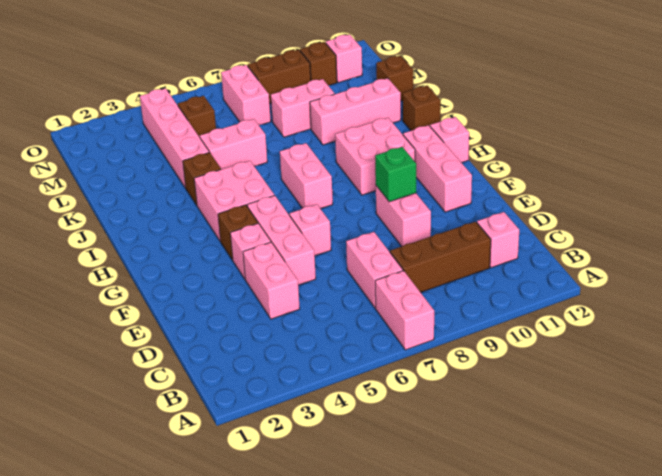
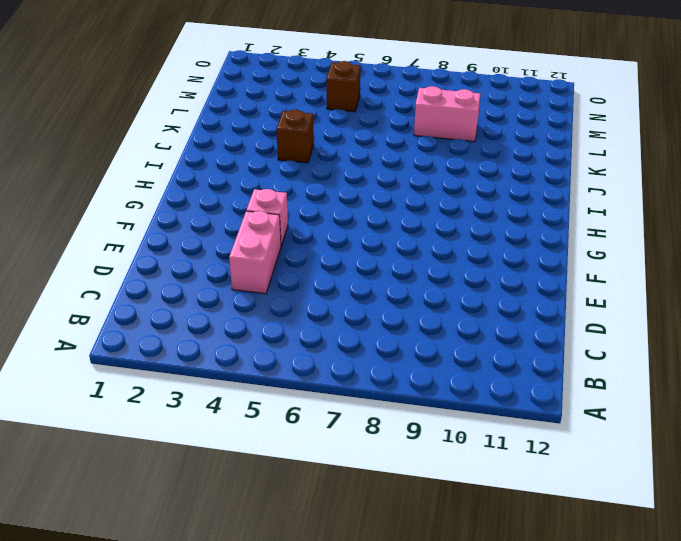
none -> pink brick A7:B7 level 1
none -> pink brick C7:D7 level 1
none -> brown brick C8:C10 level 1

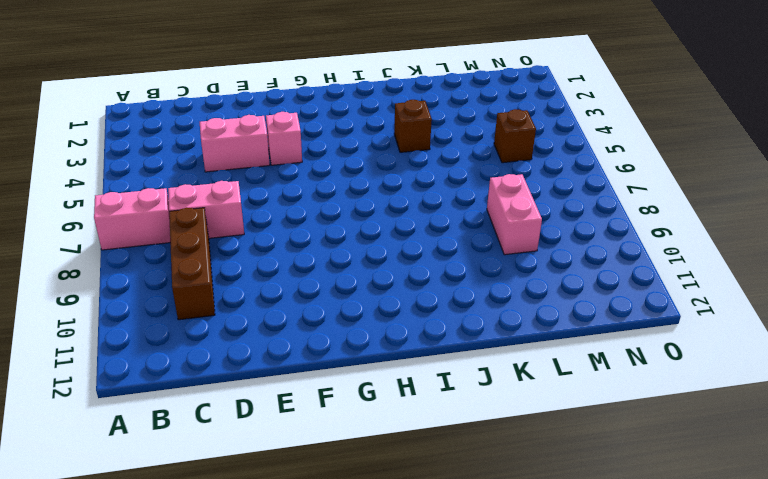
none -> pink brick C11 level 1
none -> pink brick E5:G5 level 1
none -> pink brick E9:F9 level 1

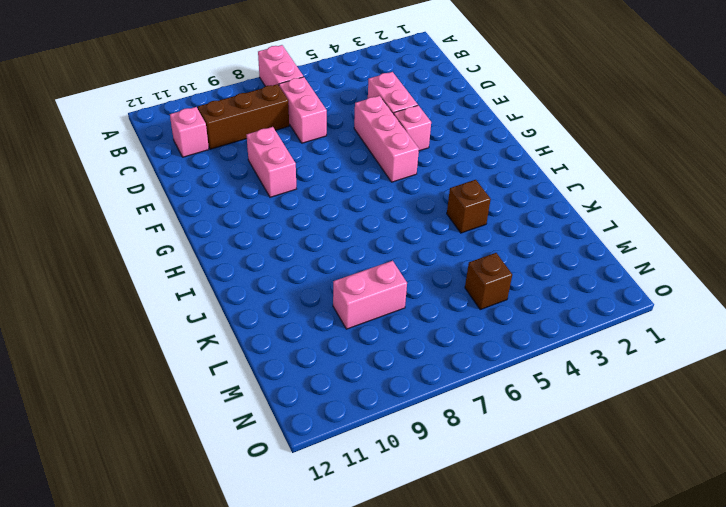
none -> pink brick F6 level 1
none -> pink brick F11:H11 level 1
none -> brown brick G4 level 1

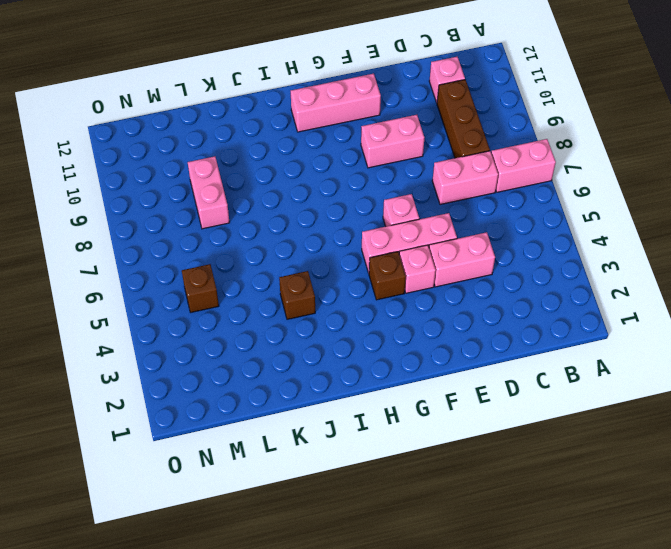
none -> pink brick H4:I5 level 1
none -> pink brick H7:I7 level 1
none -> pink brick H9:I10 level 1

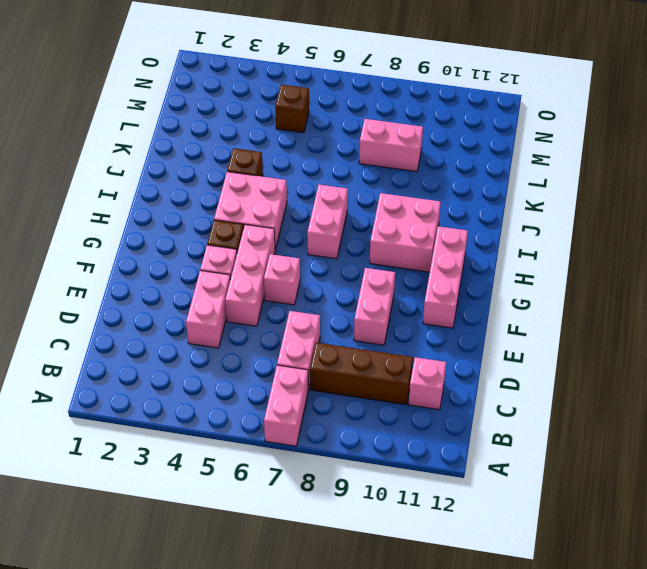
none -> pink brick H12 level 1
none -> brown brick J12 level 1
none -> pink brick K4:N4 level 1

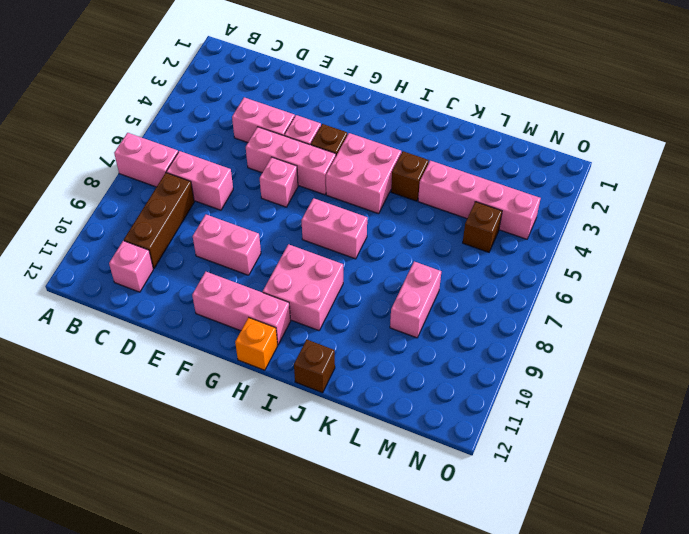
orange brick H12 level 1 -> pink brick H12 level 1
none -> pink brick K5:K6 level 1
none -> pink brick K9:K11 level 1
none -> brown brick L12 level 1

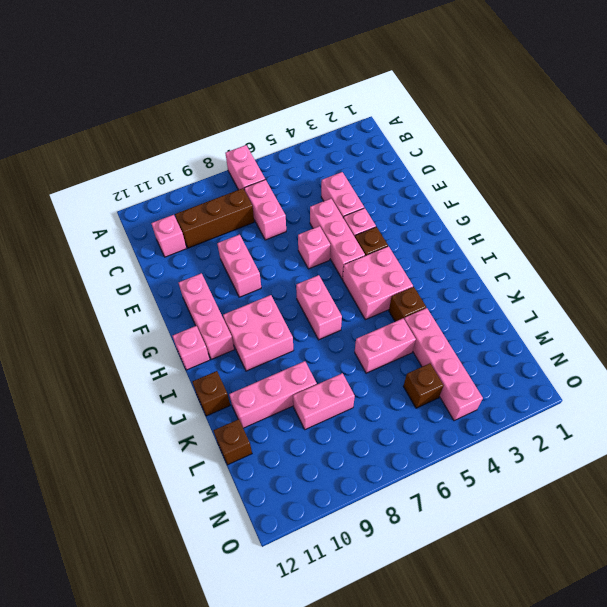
none -> pink brick M7:N7 level 1
none -> brown brick N8:N9 level 1
none -> brown brick N10 level 1

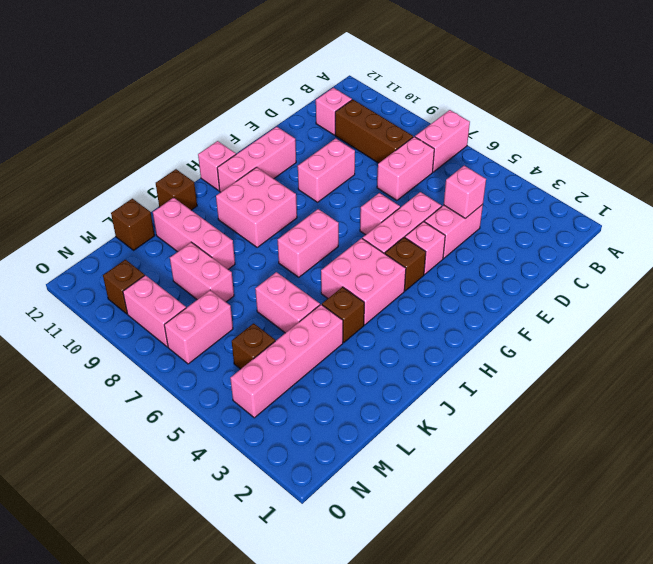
pink brick D4 level 2 -> pink brick N11 level 1
pink brick N8:N9 level 1 -> brown brick N8:N9 level 1
none -> green brick F9 level 2

